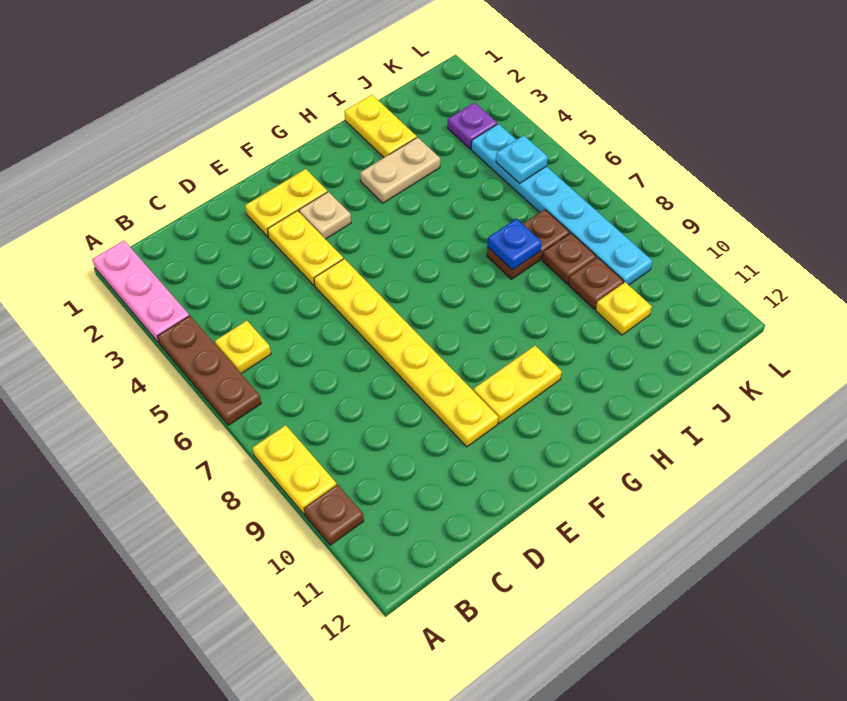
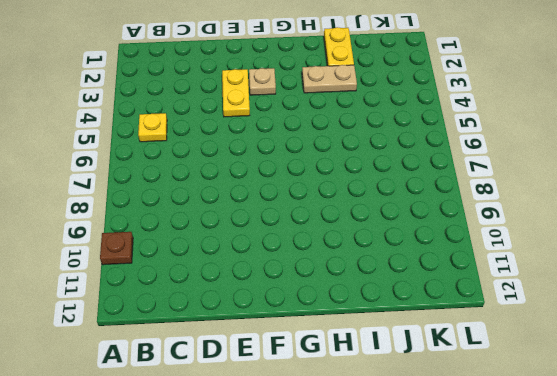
none -> pink plate A1:A3 level 1
none -> brown plate A4:A6 level 1
none -> yellow plate A8:A9 level 1

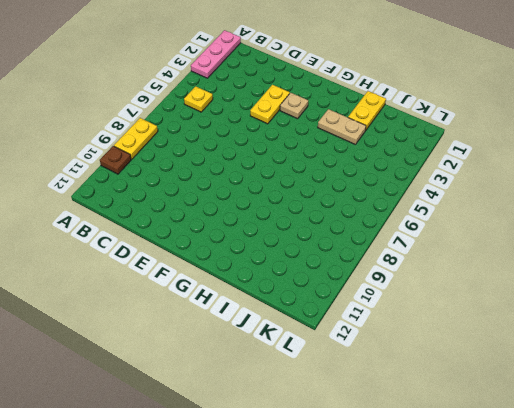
none -> brown plate A4:A6 level 1
none -> yellow plate E2:F2 level 1
none -> yellow plate E5:E10 level 1

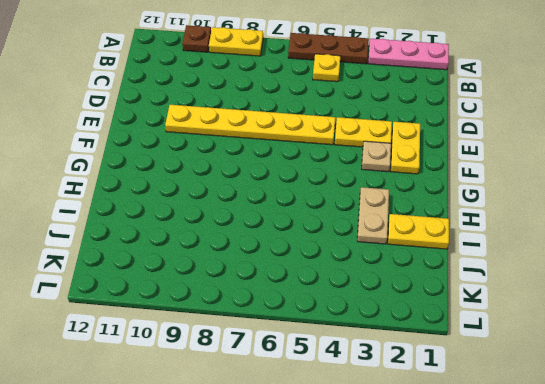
none -> yellow plate F10:G10 level 1
none -> brown plate I7:J7 level 1
none -> brown plate J8 level 1

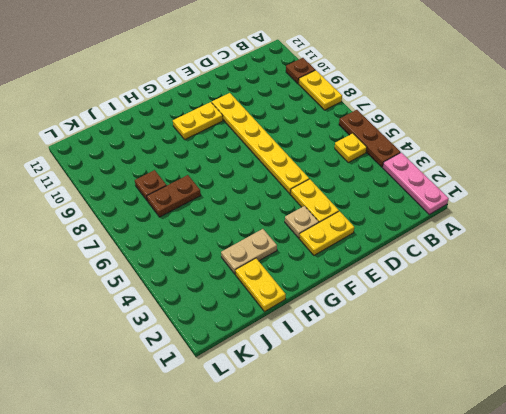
none -> brown plate J9 level 1
none -> yellow plate J10 level 1
none -> purple plate K3 level 1

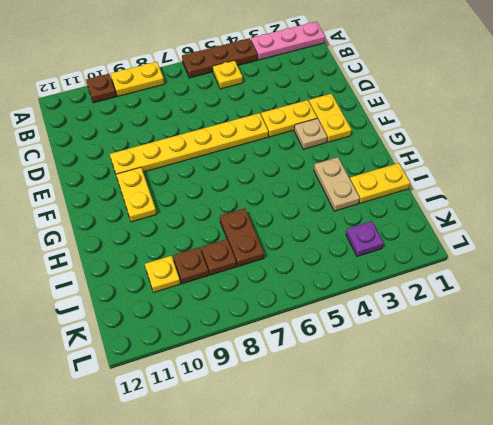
none -> cyan plate K4:K9 level 1
none -> blue plate I7 level 2
none -> cyan plate K5 level 2

